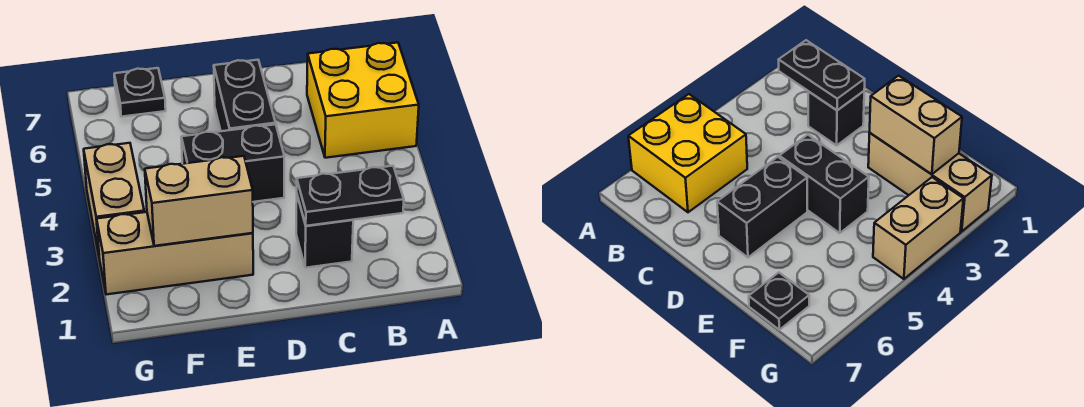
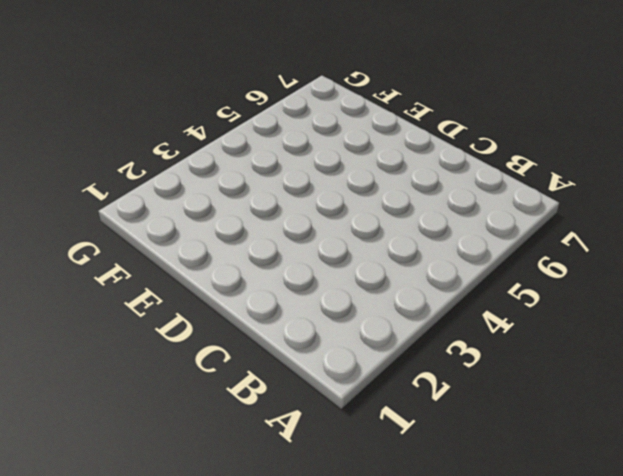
none -> yellow brick A5:B6 level 1
none -> black brick C2 level 1

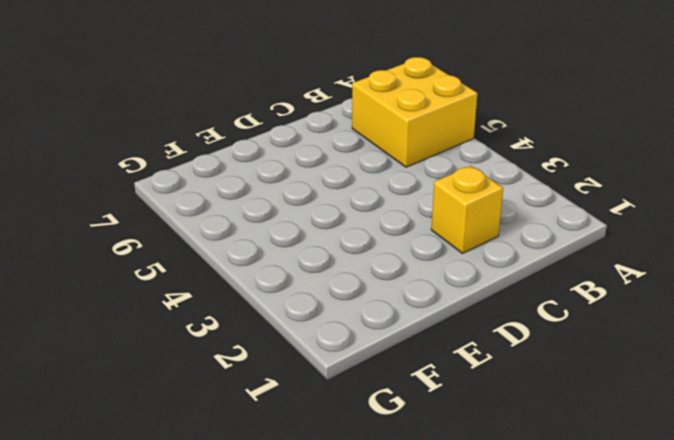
yellow brick C2 level 1 -> black brick C2 level 1
none -> black brick D4:E4 level 1
none -> black brick D5:D6 level 1

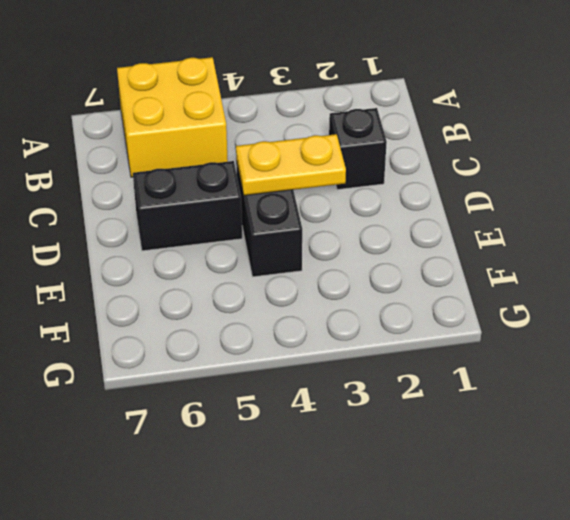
yellow plate D3:D4 level 2 -> none
none -> tan brick E2:G2 level 1
none -> black plate F7 level 1

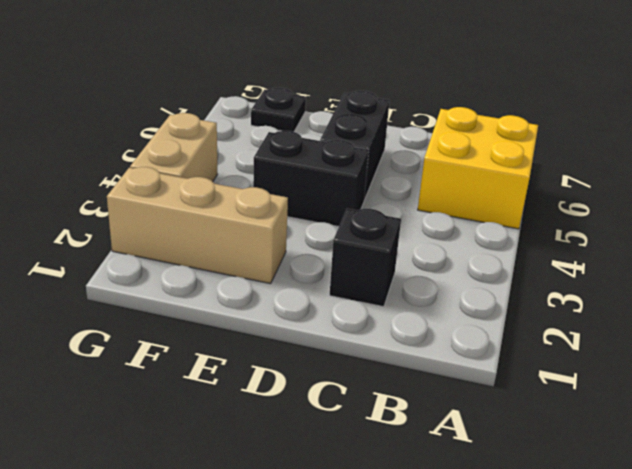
none -> black plate B2:C2 level 2
none -> tan brick E2:F2 level 2

